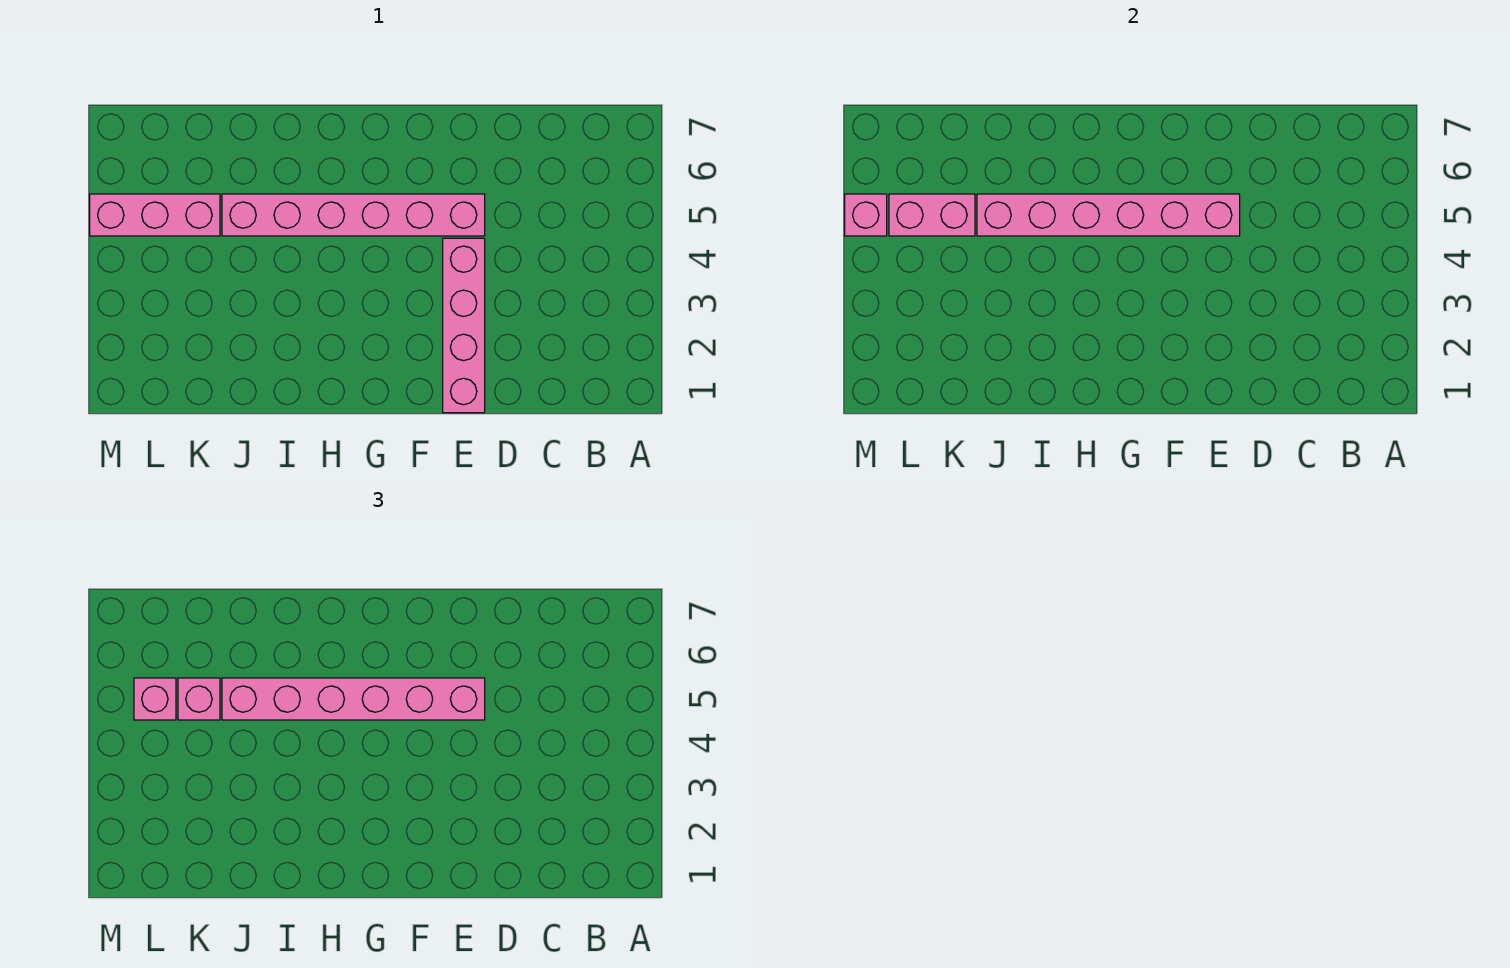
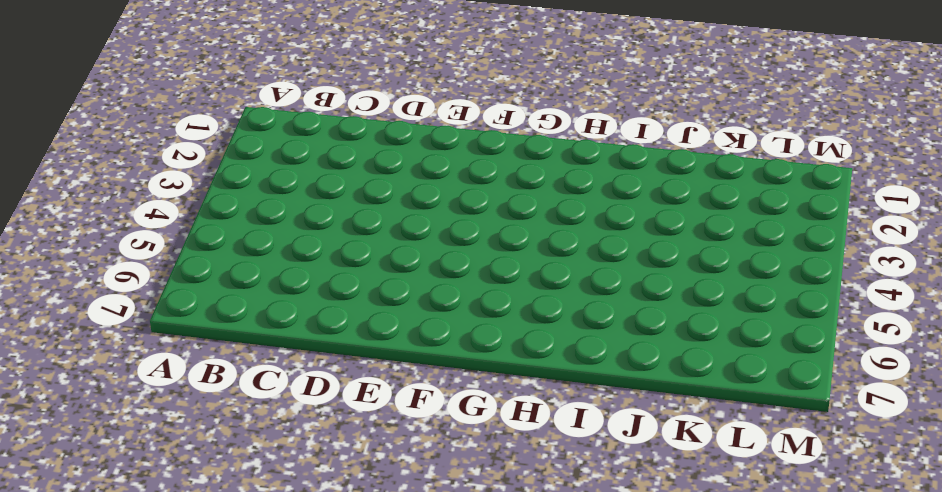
none -> pink brick E1:E4 level 1
none -> pink brick E5:J5 level 1

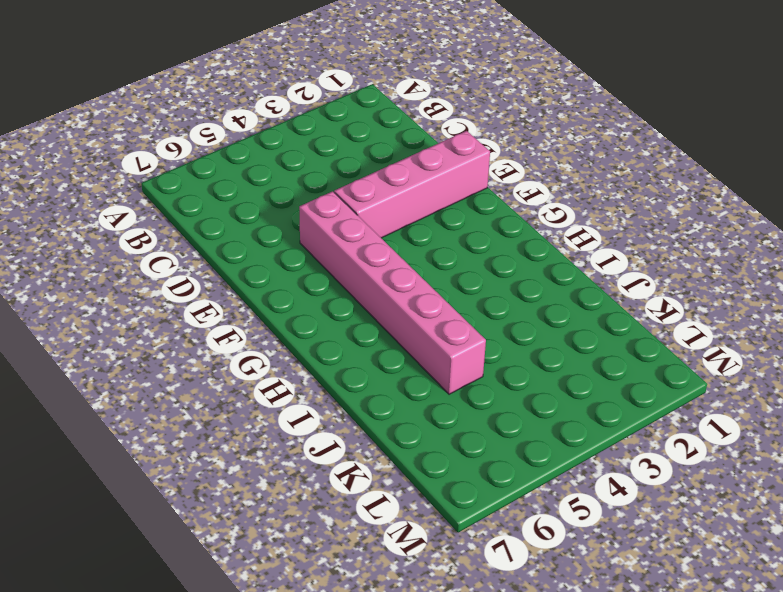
none -> pink brick K5:M5 level 1
none -> pink brick E5:J5 level 2

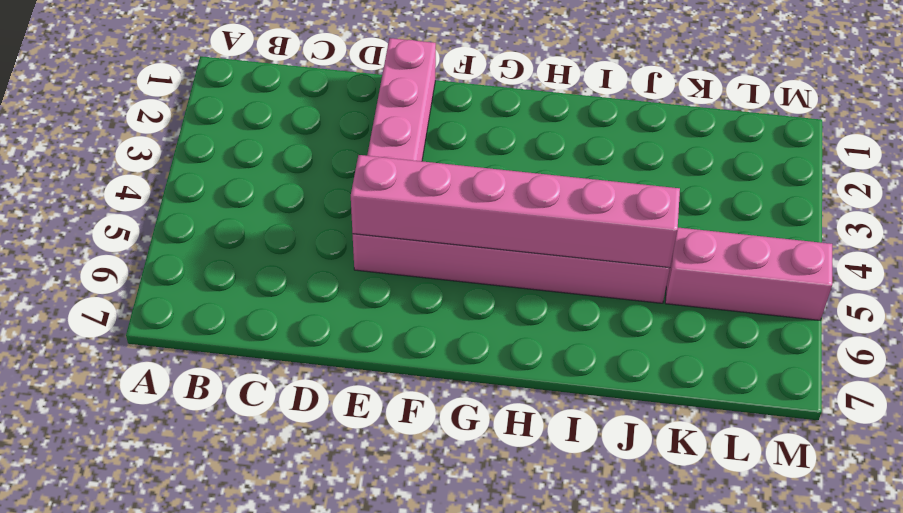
none -> pink brick K5:L5 level 2
none -> pink brick M5 level 2

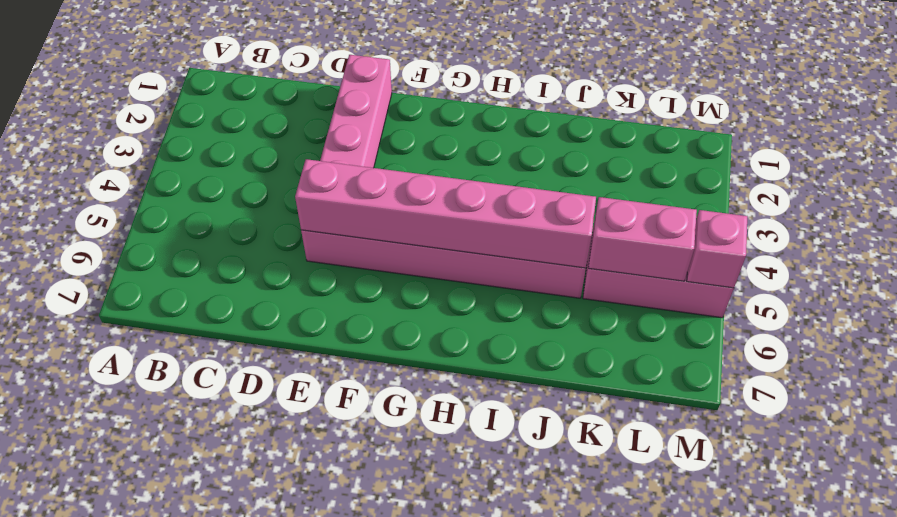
none -> pink brick E5:J5 level 3
none -> pink brick K5 level 3

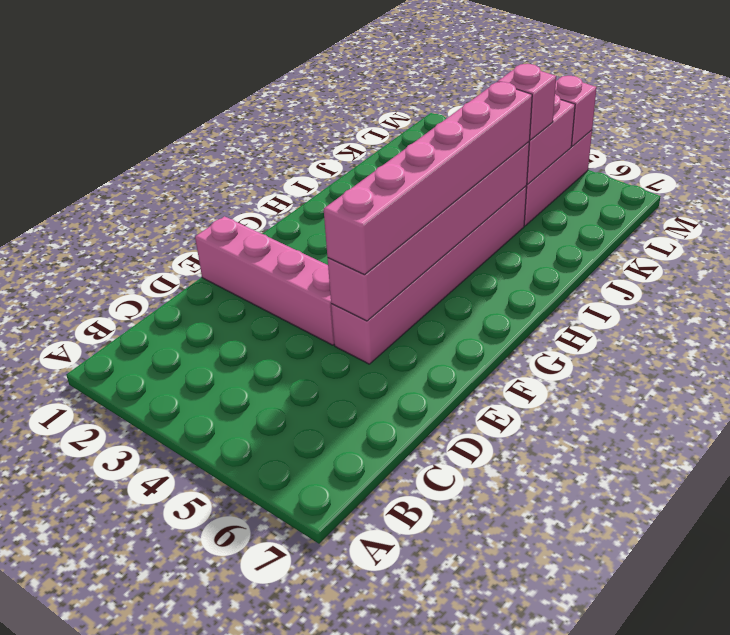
none -> pink brick L5 level 3

